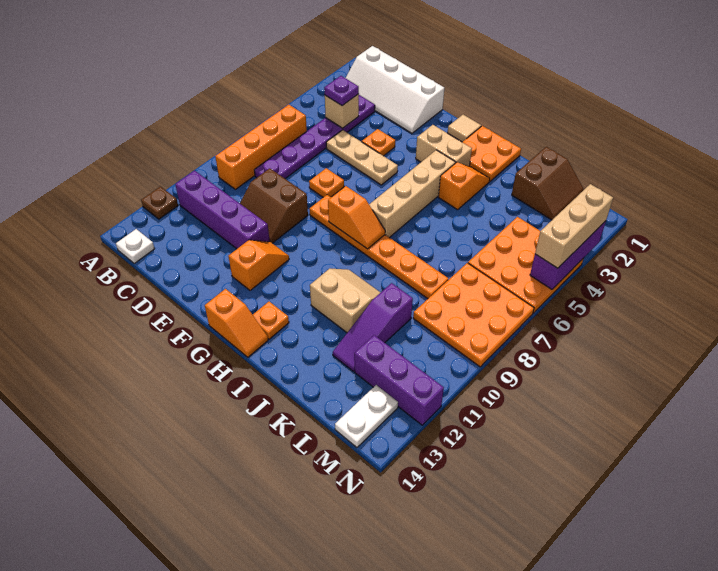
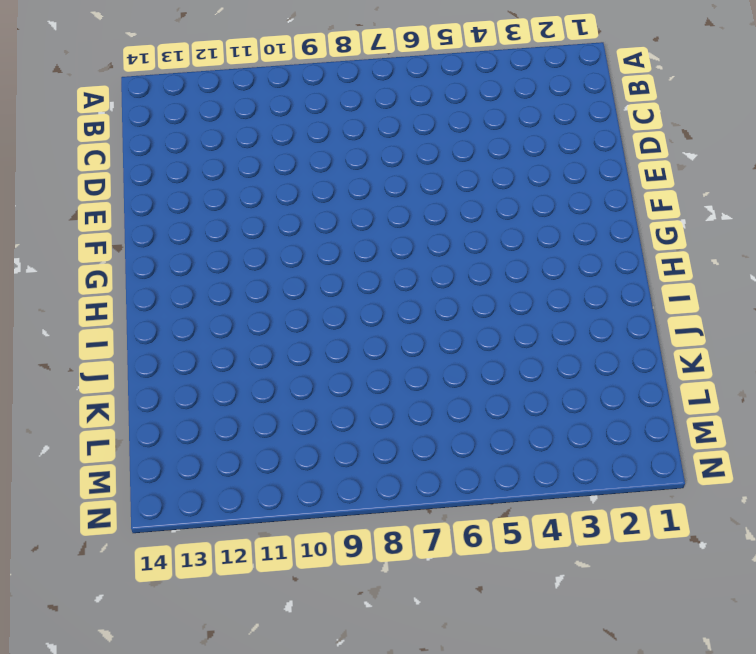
none -> brown plate A12 level 1
none -> white slope B1:E2 level 1 top 1
none -> orange brick B6:B9 level 1
none -> purple brick B11:E11 level 1

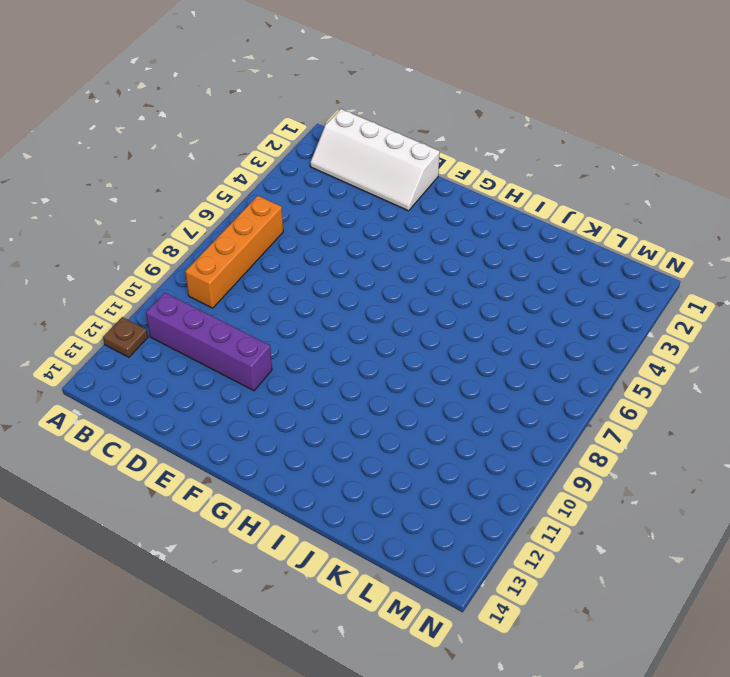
none -> white plate B14 level 1
none -> purple plate C3:C8 level 1
none -> tan plate D5:F5 level 1
none -> brown slope D9:E10 level 1 top 9

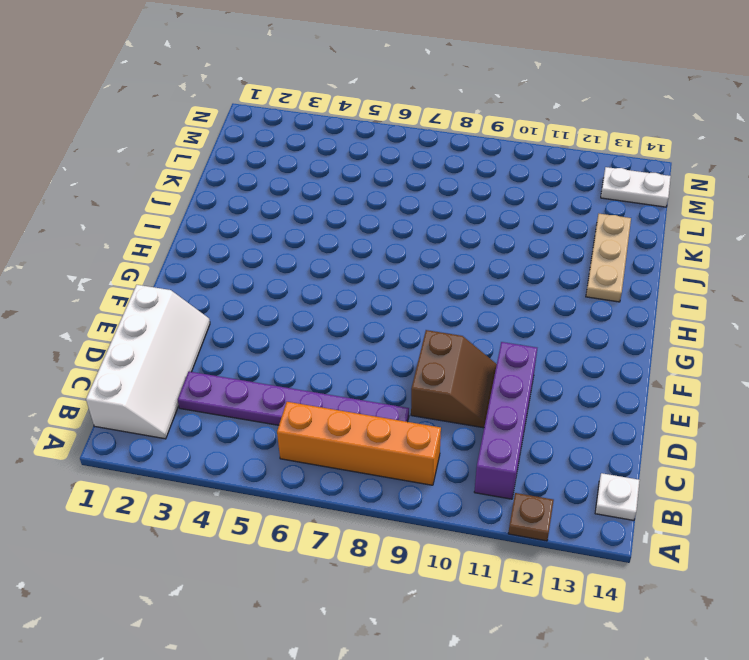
tan plate I13:K13 level 1 -> tan plate D5:F5 level 1
none -> orange plate E4 level 1
none -> orange plate E7 level 1
none -> orange plate F8:K8 level 1
none -> orange slope F11:F12 level 1 top 12

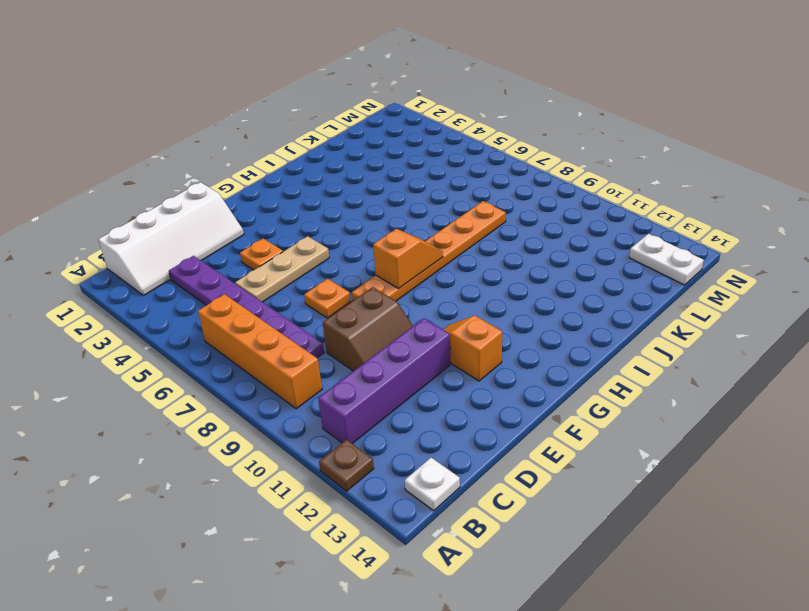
none -> tan tile G1 level 1
none -> tan brick G3:H3 level 1
none -> orange slope G14:H14 level 1 top G
none -> orange plate H1:I2 level 1

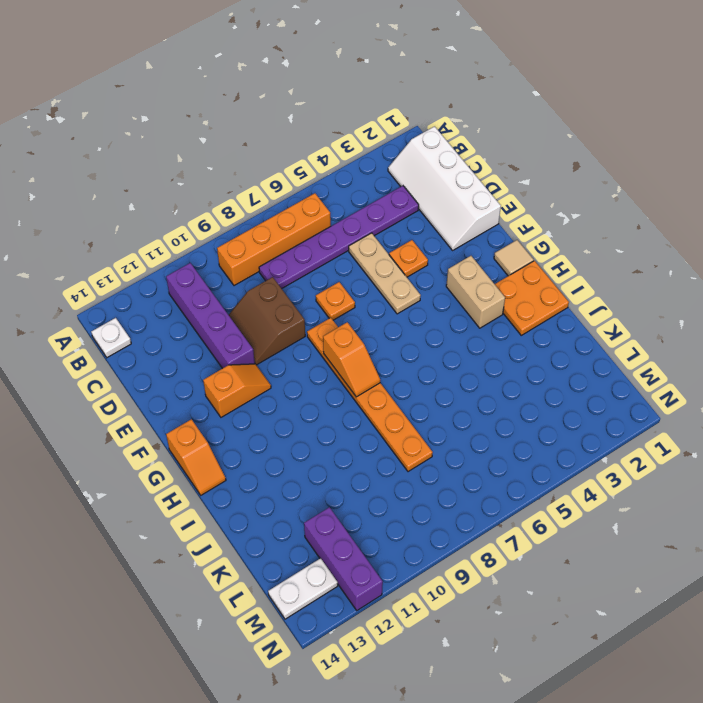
none -> brown plate A12 level 1
none -> tan brick H4:H7 level 1
none -> orange plate H13 level 1
none -> orange slope I3:I4 level 1 top 4

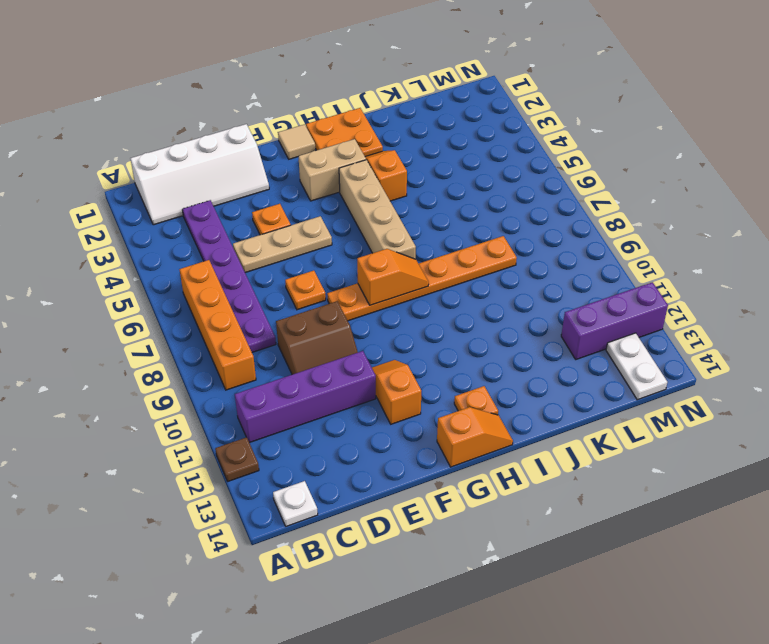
none -> tan slope I10:J11 level 1 top 11
none -> brown slope K1:L2 level 1 top K
none -> purple slope K10:K12 level 1 top 10
none -> orange plate L4:N6 level 1

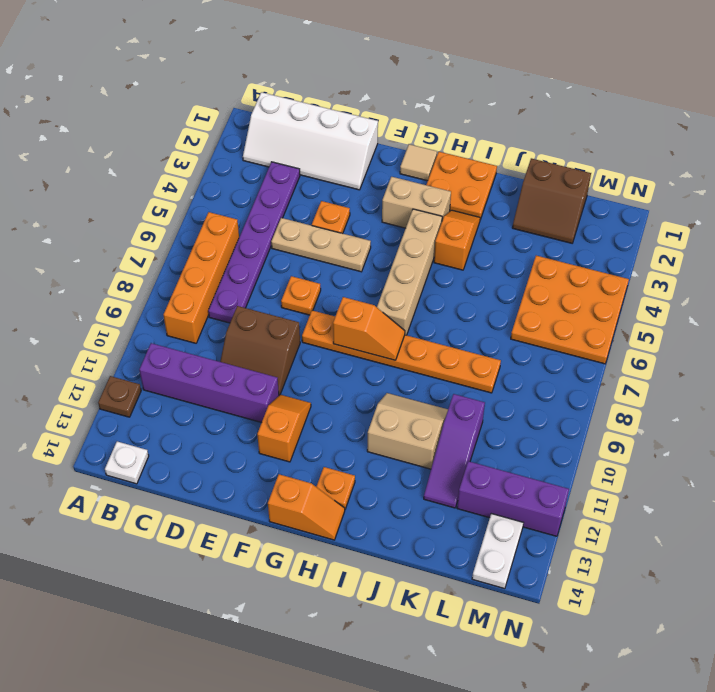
brown slope K1:L2 level 1 top 1 -> brown slope K1:L2 level 1 top K
none -> orange plate L7:N9 level 1
none -> tan brick C4 level 2
none -> purple brick N3:N5 level 2
none -> purple plate C4 level 3

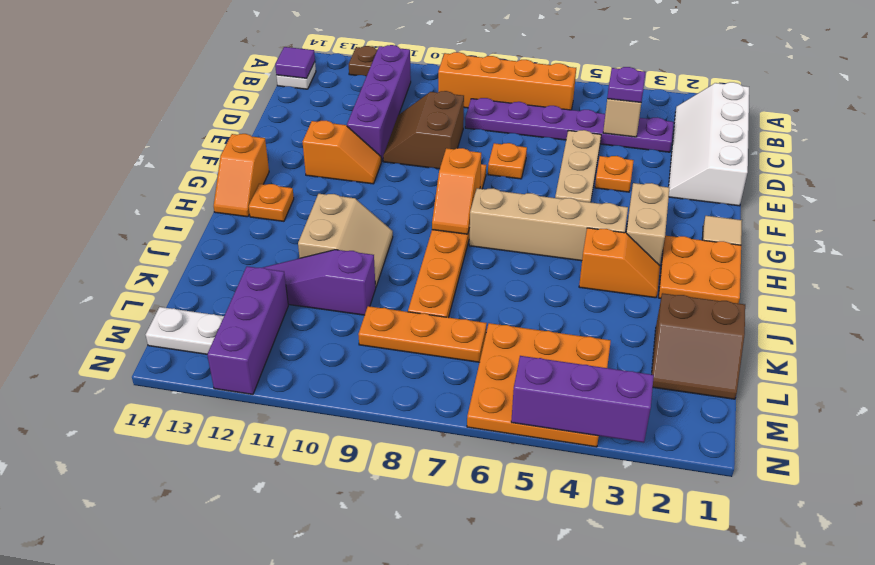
purple tile B14 level 2 -> none
orange plate L7:L9 level 1 -> orange plate L7:N9 level 1
none -> tan brick N3:N5 level 3

